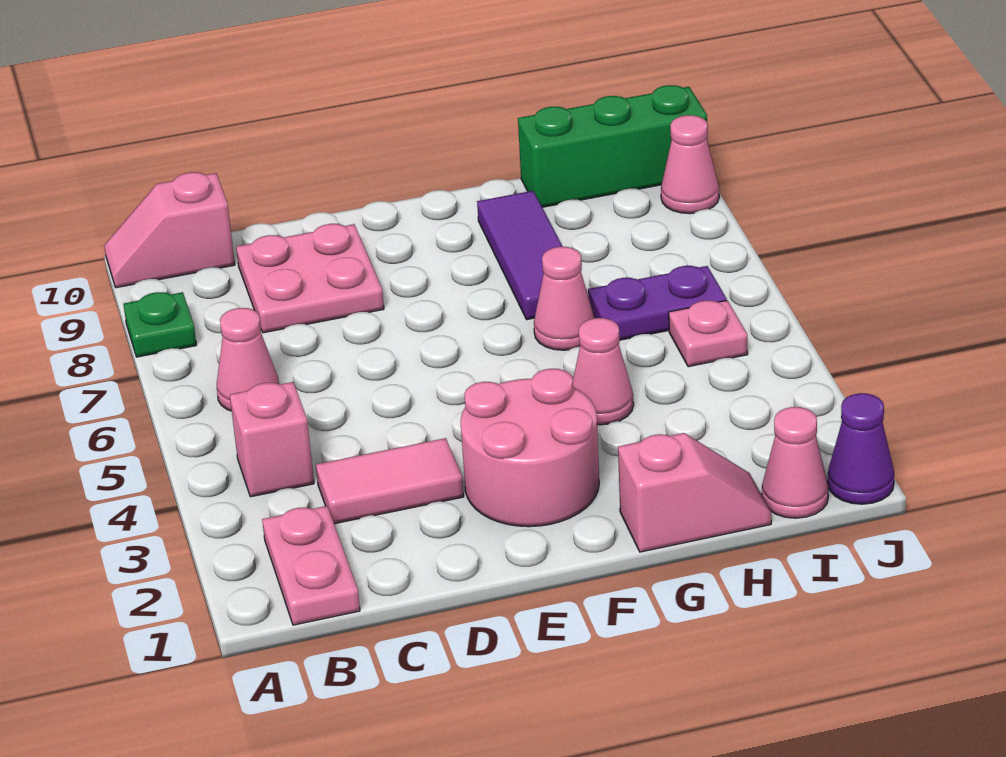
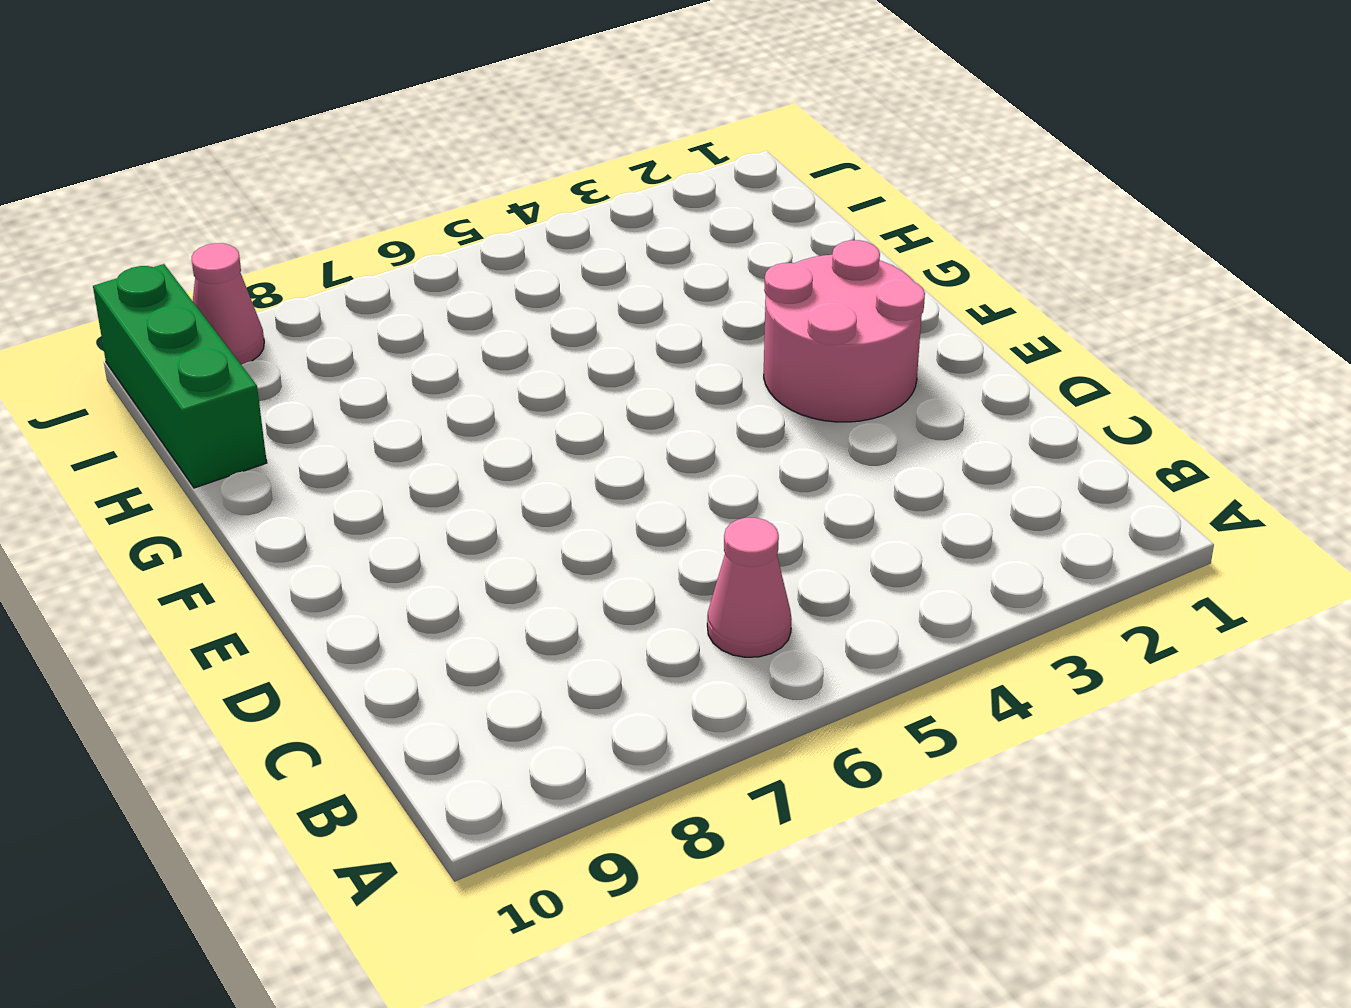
none -> green plate A8 level 1
none -> pink slope A10:B10 level 1 top B
none -> pink plate B1:B2 level 1

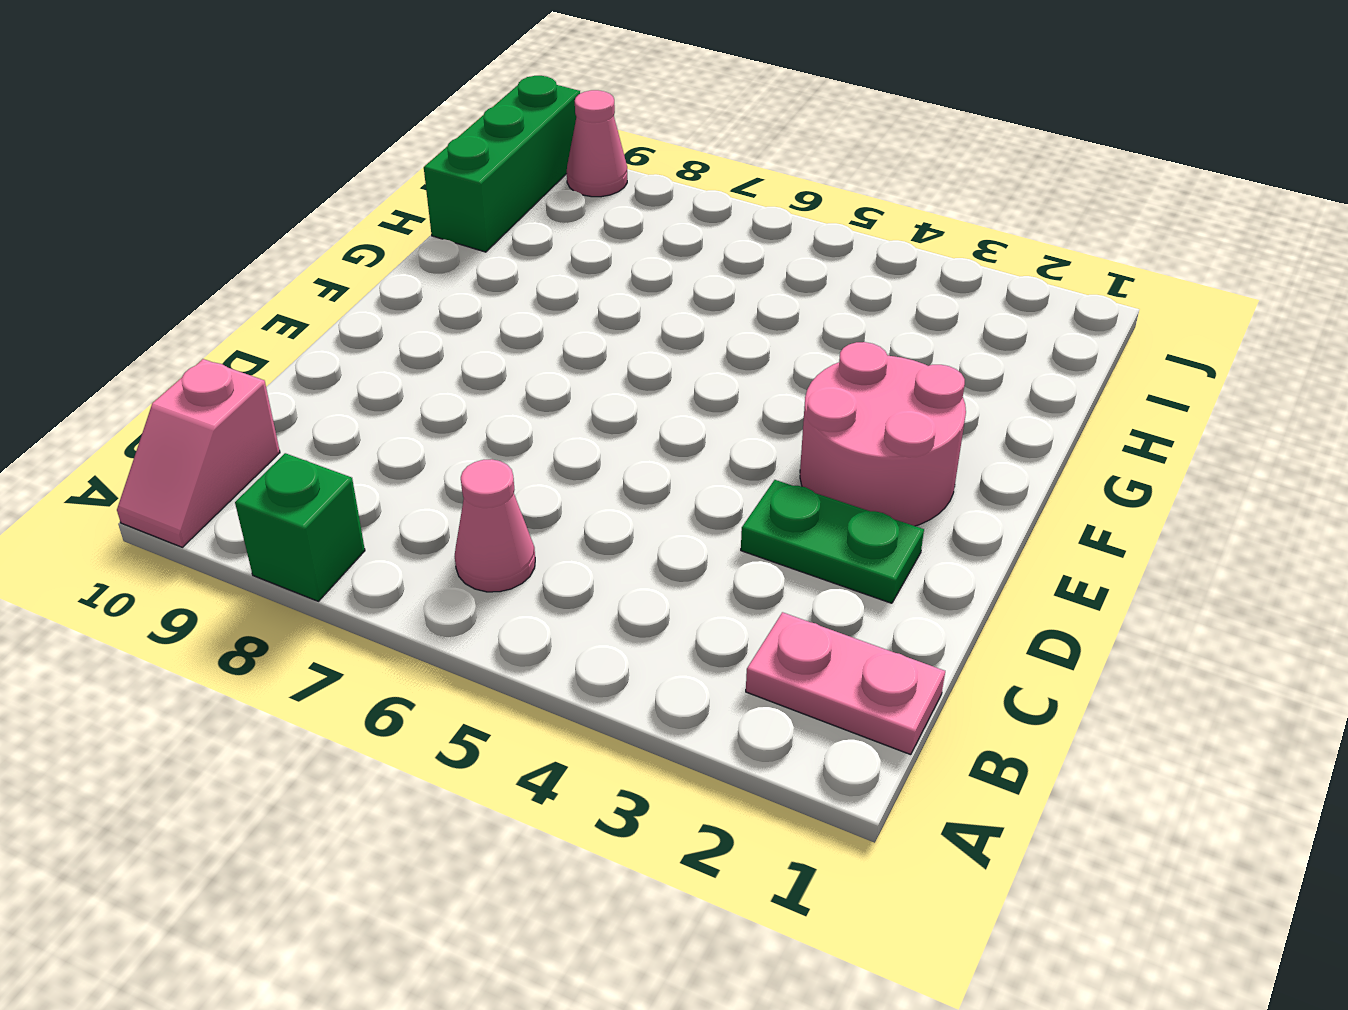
green brick A8 level 1 -> green plate A8 level 1
green plate D2:D3 level 1 -> pink tile C3:D3 level 1
none -> pink brick B4 level 1
none -> pink plate C8:D9 level 1
none -> pink slope G1:H1 level 1 top G

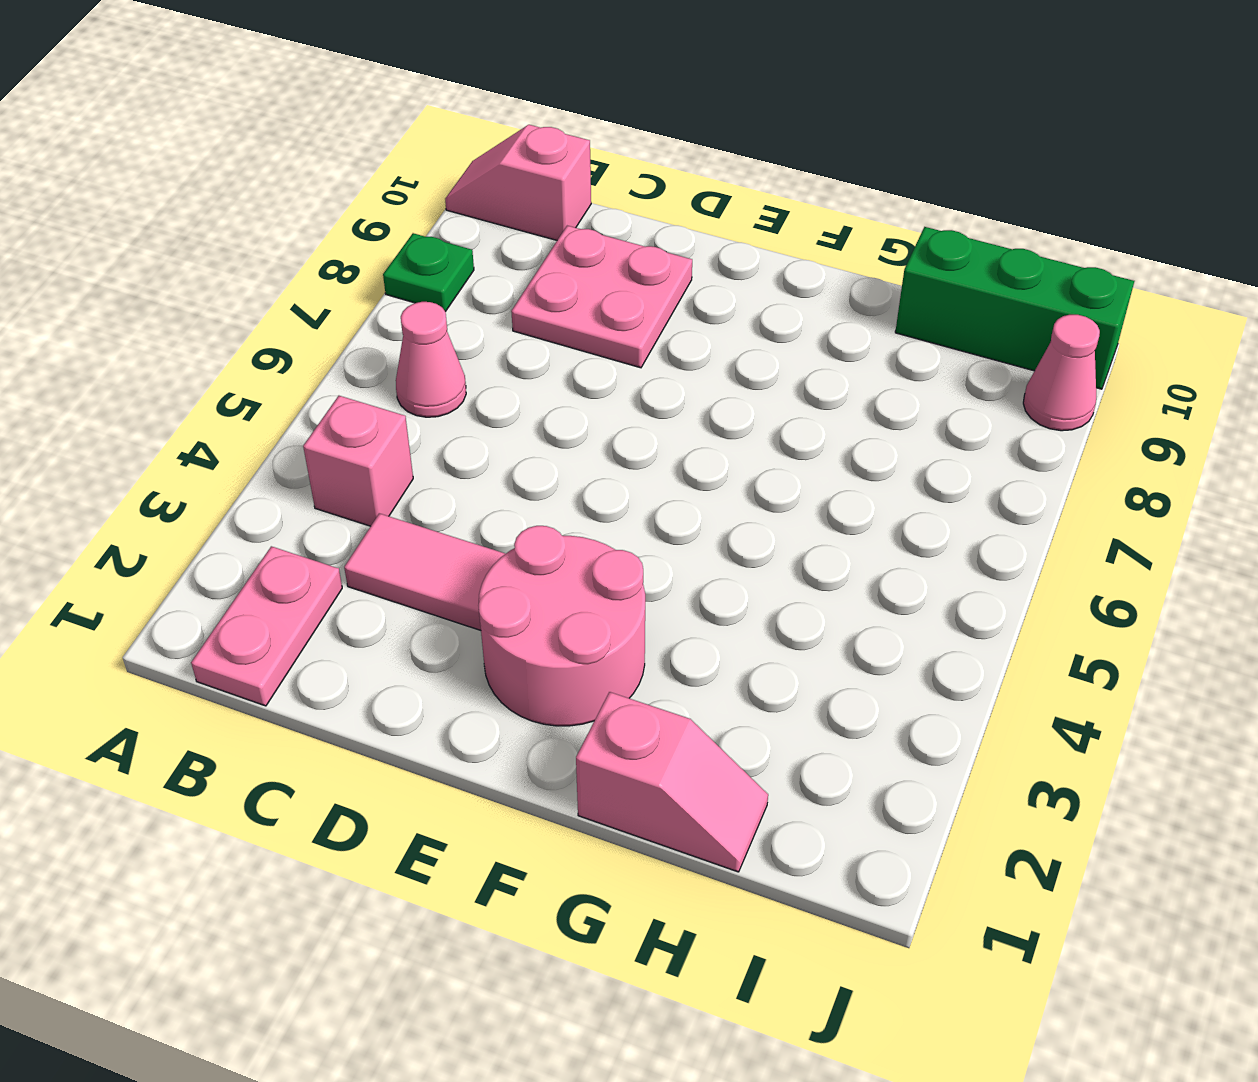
none -> pink cone G4 level 1
none -> pink cone G6 level 1
none -> purple tile G7:G9 level 1

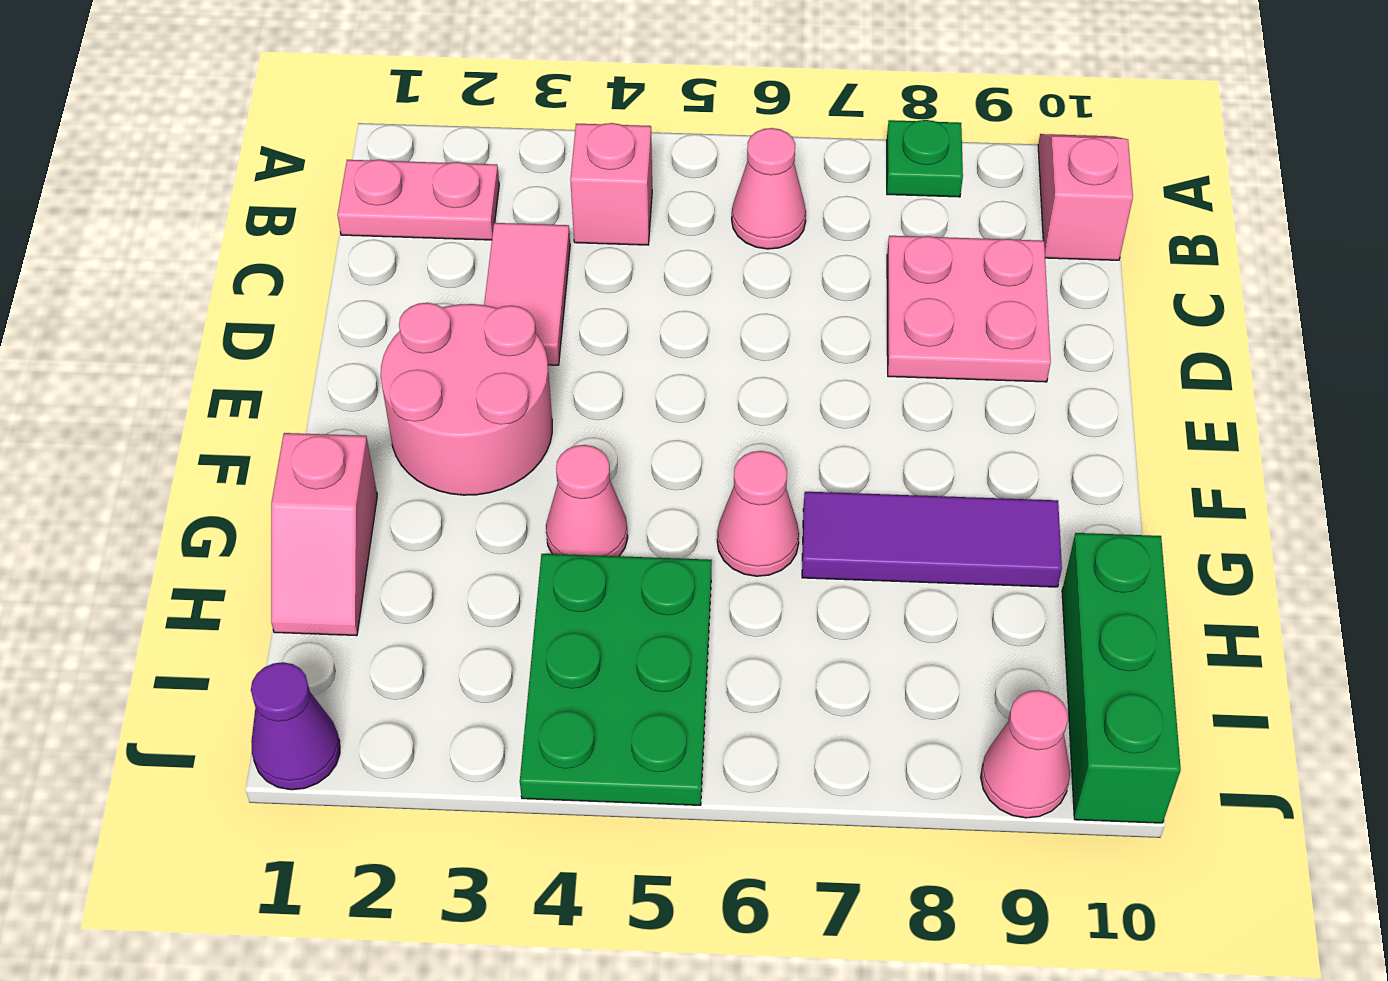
green plate H4:J5 level 1 -> pink plate I5 level 1
none -> purple plate H6:I6 level 1
none -> pink cone I1 level 1

